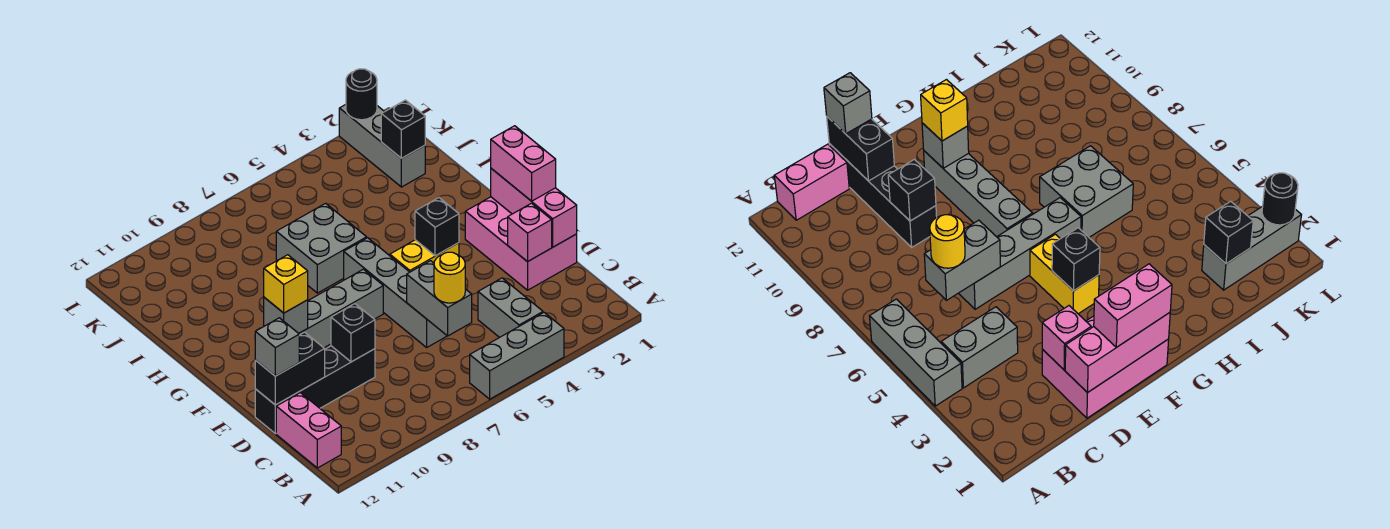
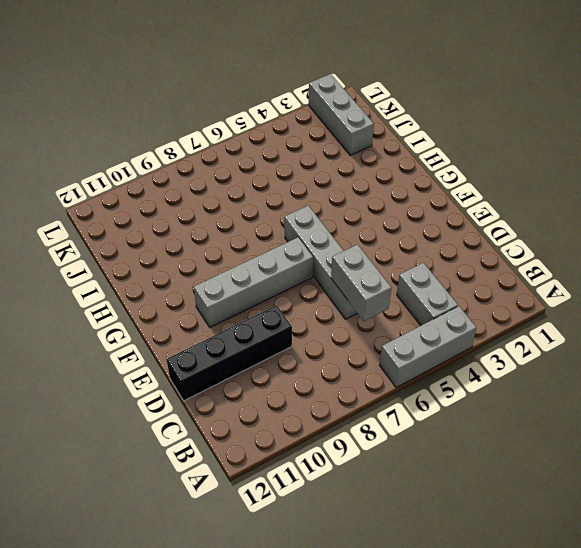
none -> pink brick B12:C12 level 1
none -> pink brick D1:F2 level 1
none -> yellow brick F4:F5 level 1

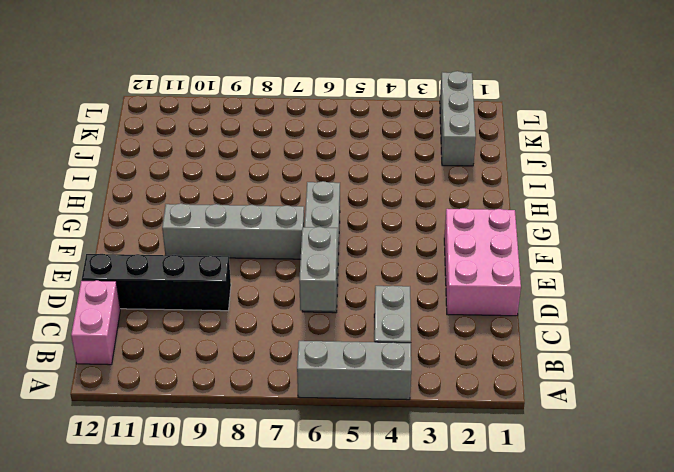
none -> yellow brick F4:F5 level 1
none -> grey brick H6:I7 level 1
none -> pink brick D1:F1 level 2

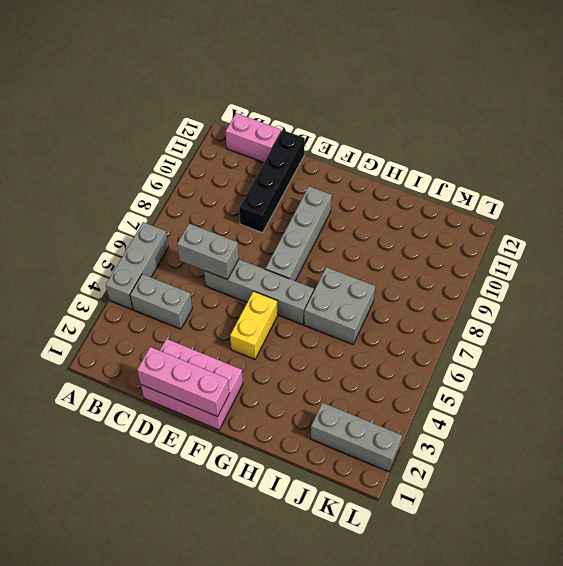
none -> pink brick D2 level 2
none -> black brick D9 level 2
none -> black brick D11:D12 level 2

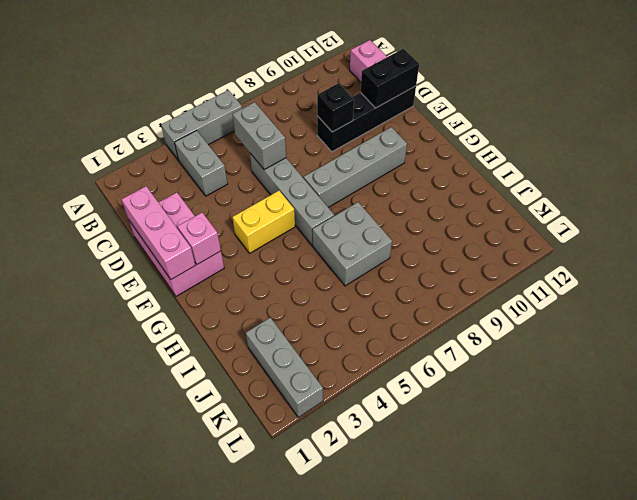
pink brick F2 level 2 -> pink brick D2 level 2
none -> black brick F4 level 2
none -> grey brick F10 level 2
none -> black brick J2 level 2

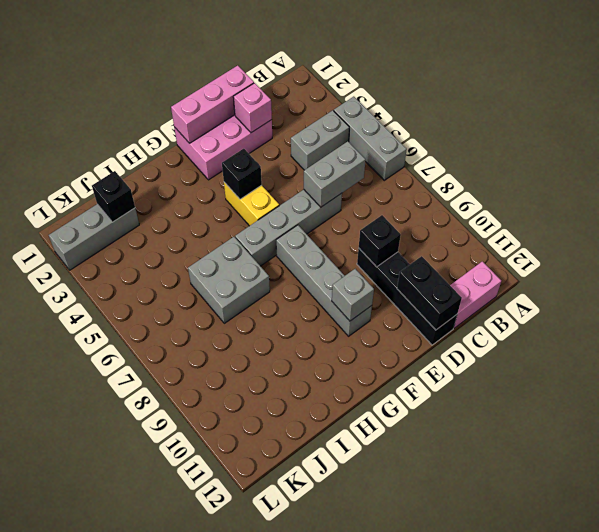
none -> black round brick L2 level 2
none -> yellow round brick C6 level 3
none -> grey brick D12 level 3

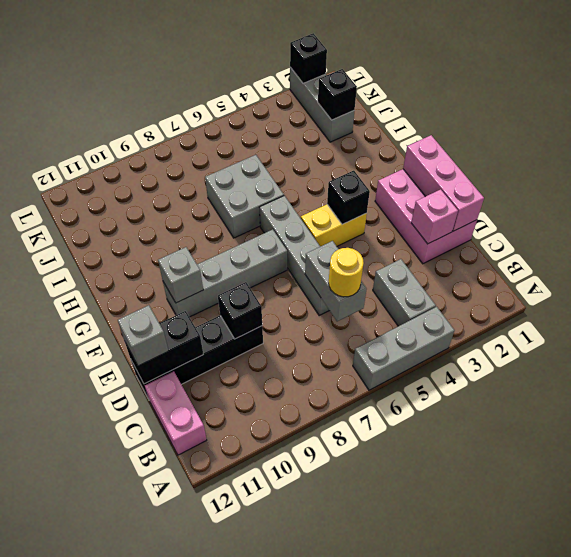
black brick L2 level 2 -> black round brick L2 level 2
none -> pink brick E1:F1 level 3
none -> yellow brick F10 level 3

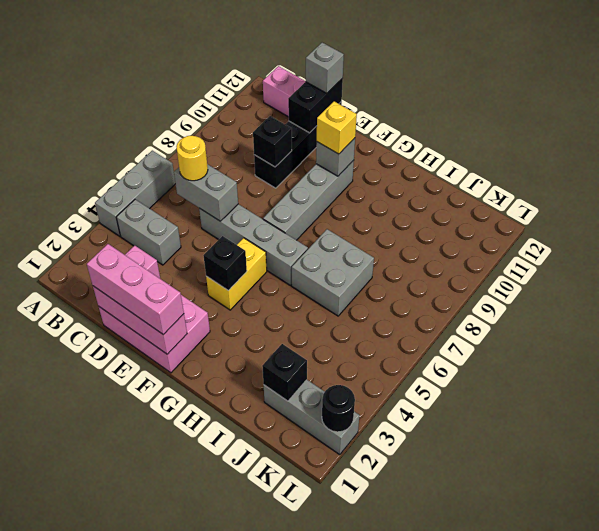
pink brick D1:F1 level 3 -> pink brick E1:F1 level 3

